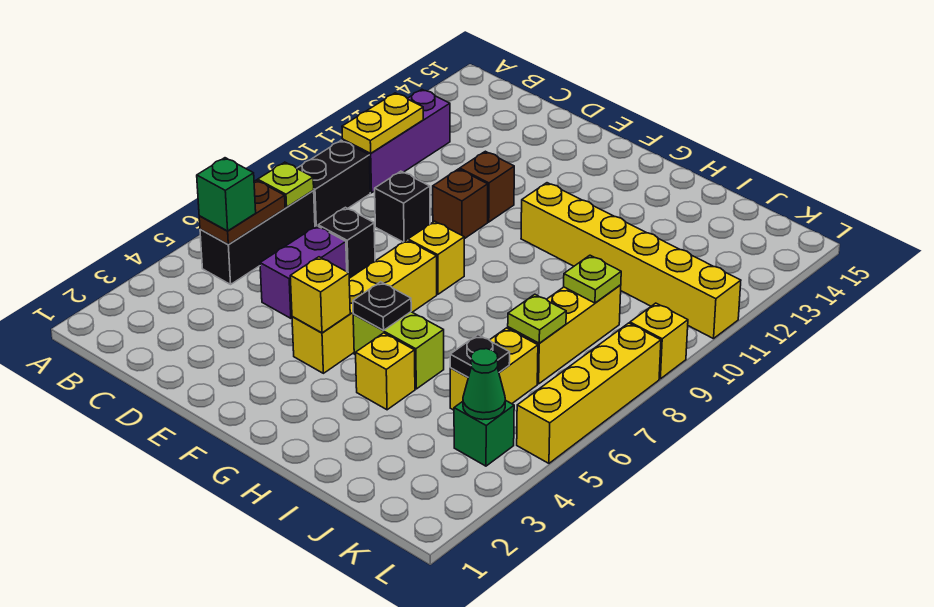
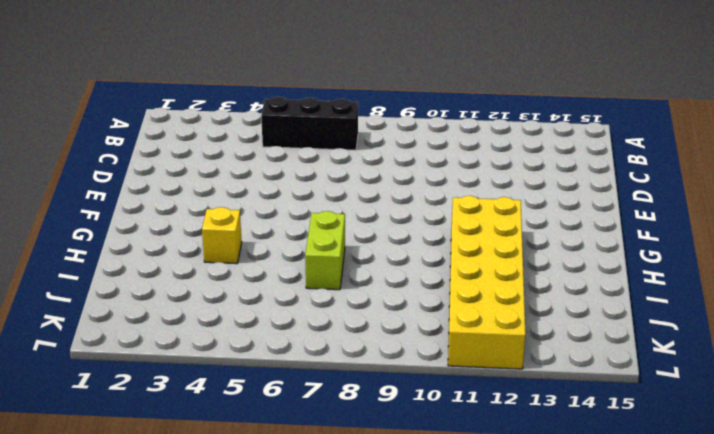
yellow brick G11:L12 level 1 -> yellow brick G11:L11 level 1
lime brick H7:I7 level 1 -> lime brick G5:H5 level 1
none -> black brick B8:B9 level 1
none -> purple brick B10:B12 level 1
none -> purple brick D5:D6 level 1

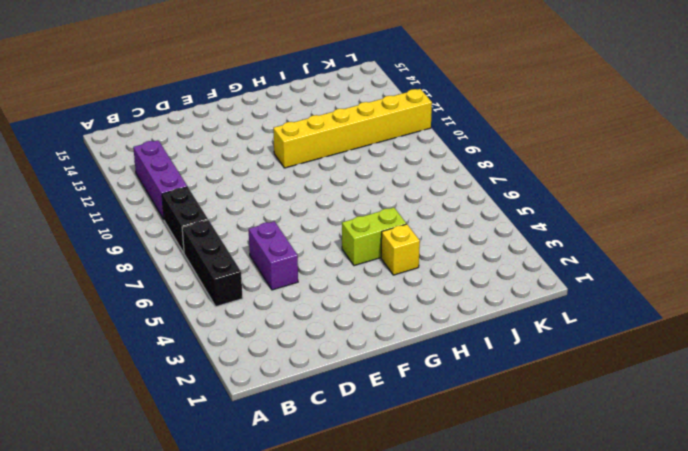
none -> black brick D7 level 1
none -> black brick D9 level 1
none -> brown brick E10 level 1

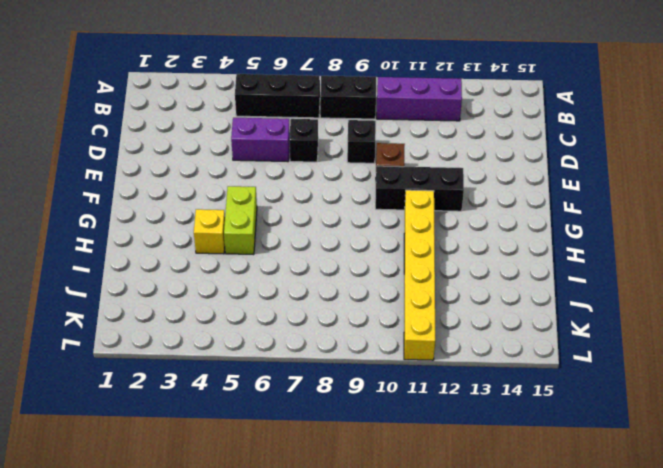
black brick F10:F12 level 1 -> none
none -> brown brick E11 level 1
none -> yellow brick F4:F7 level 1
none -> yellow brick F8 level 1

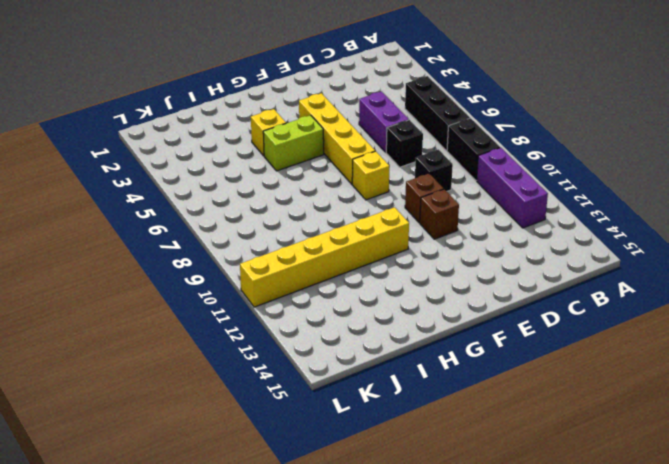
none -> yellow brick J5:J6 level 1
none -> yellow brick J7:J9 level 1
none -> green brick K4 level 1

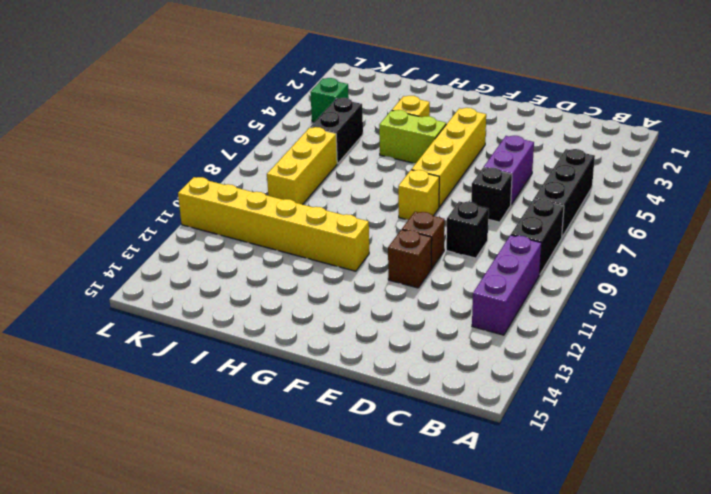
black brick J5:J6 level 1 -> yellow brick J5:J6 level 1
none -> yellow brick L5:L8 level 1
none -> yellow brick L9 level 1
none -> brown plate B5:B6 level 2

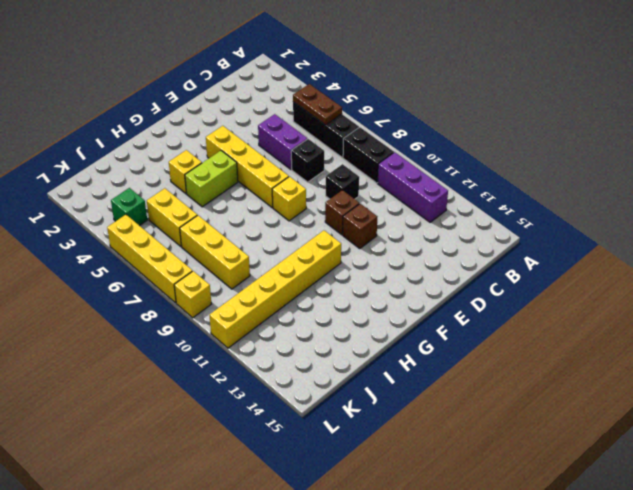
none -> lime plate B7 level 2
none -> yellow plate B10:B11 level 2
none -> yellow brick F4 level 2

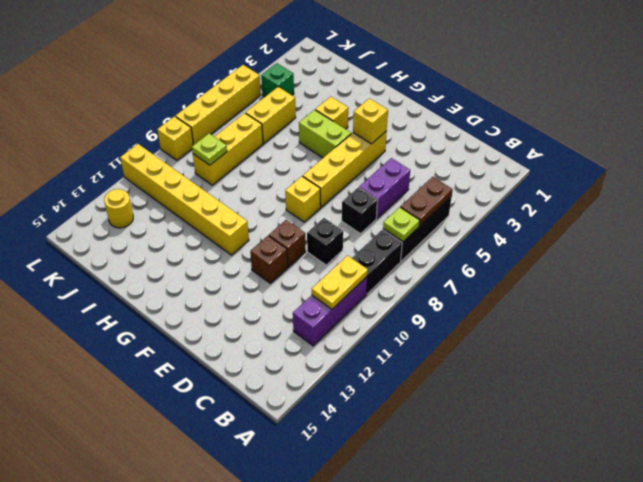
yellow round brick K13 level 1 -> none
none -> black plate G5 level 2
none -> black plate J5 level 2
none -> lime plate J7 level 2

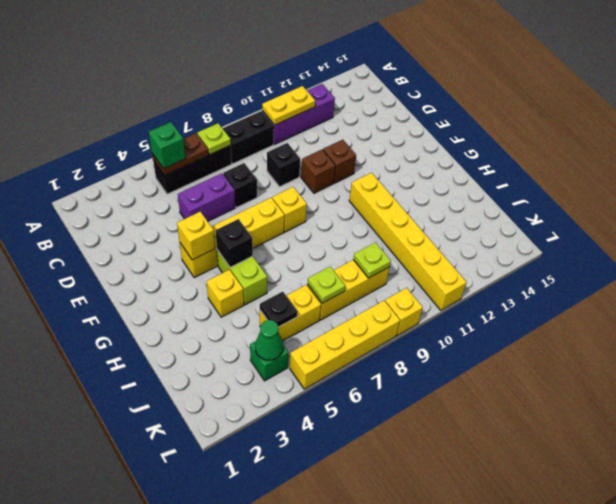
black brick G5 level 2 -> black plate G5 level 2

